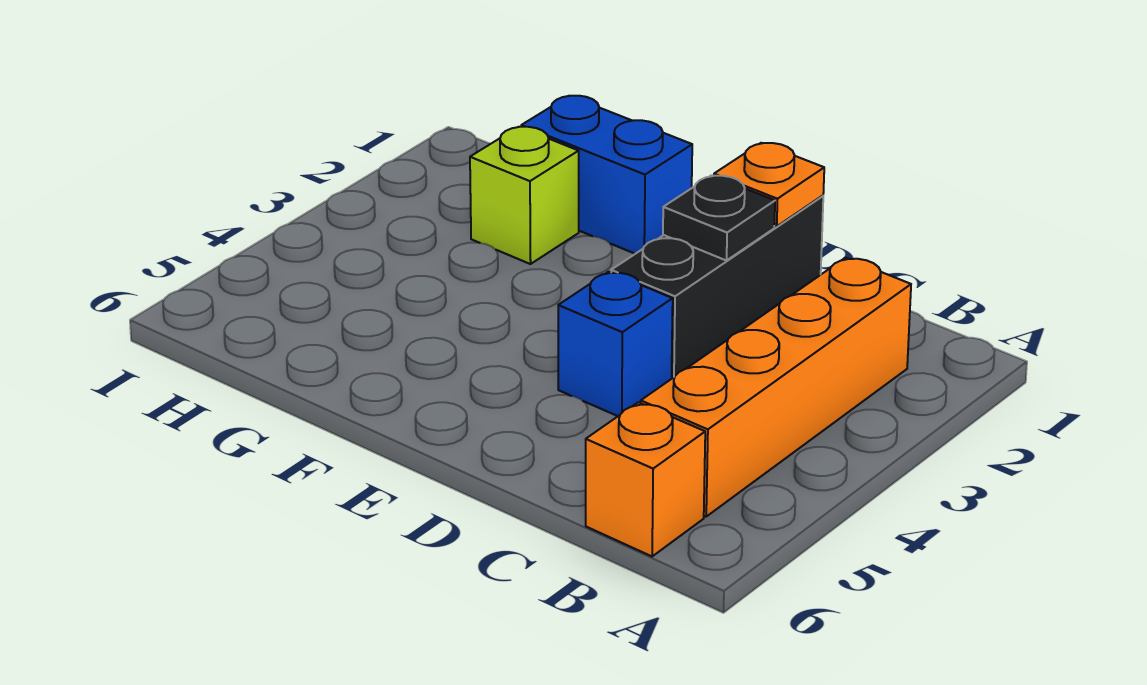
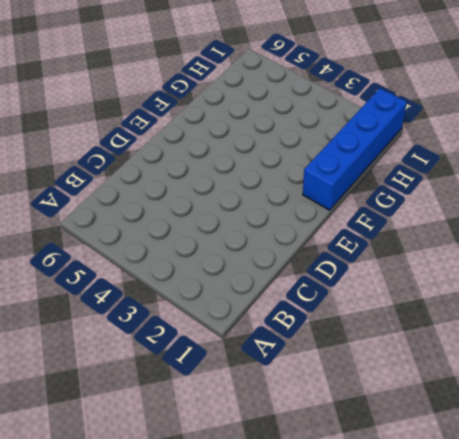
blue brick F1:I1 level 1 -> blue brick F1:G1 level 1
none -> orange brick B2:B5 level 1
none -> orange brick B6 level 1

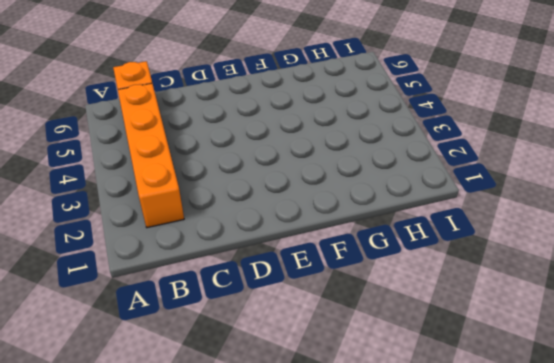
none -> black brick D1:D3 level 1
none -> blue brick D4 level 1

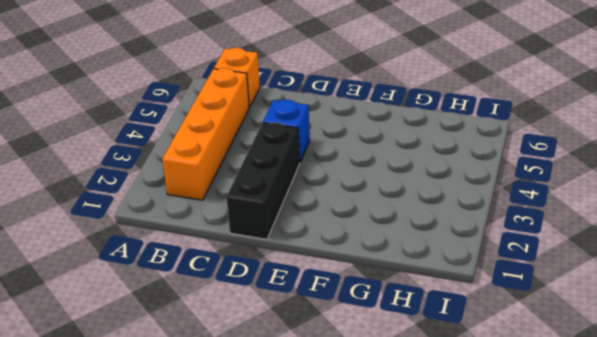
none -> blue brick F1:G1 level 1
none -> lime brick G2 level 1

